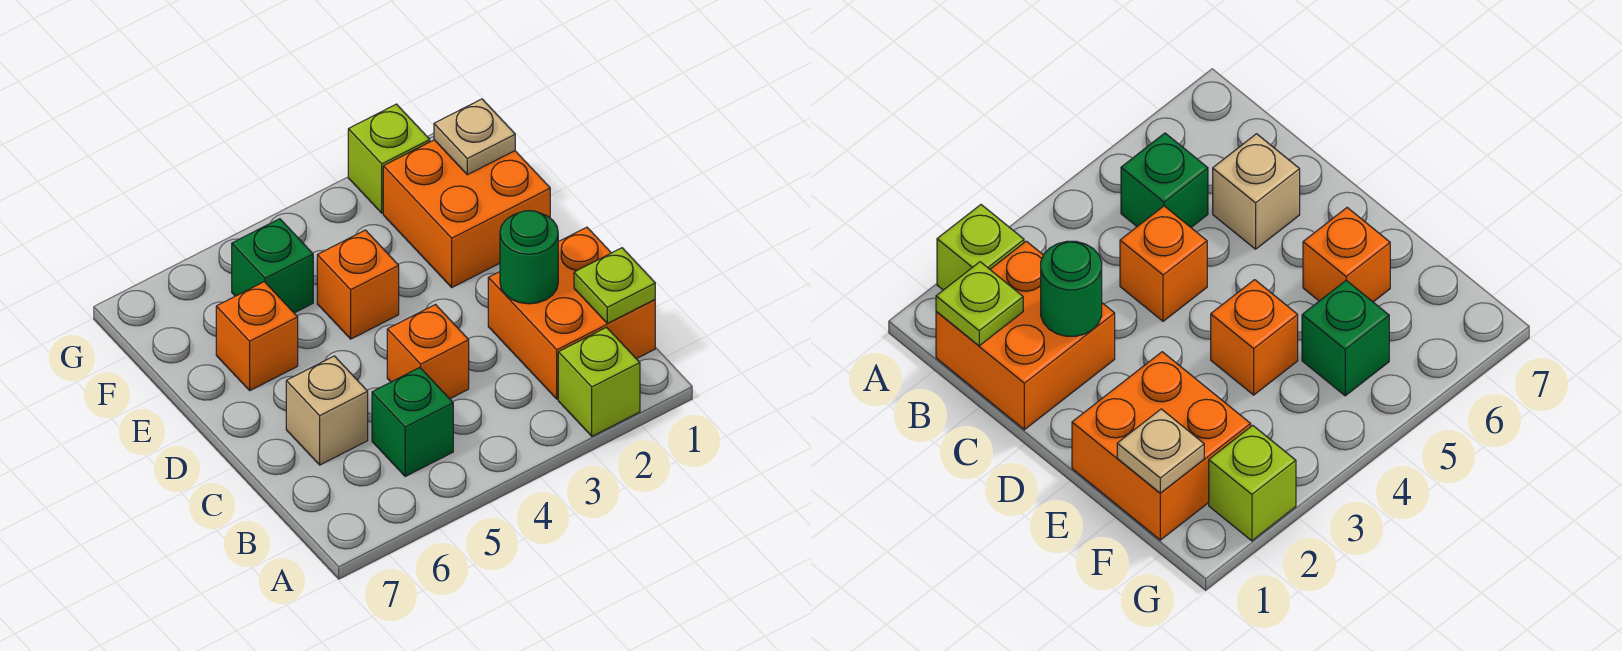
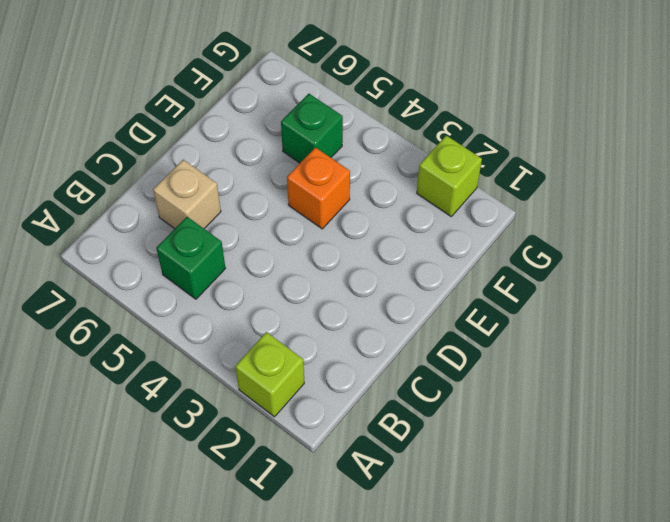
none -> orange brick B1:C2 level 1
none -> orange brick C4 level 1
none -> orange brick E1:F2 level 1

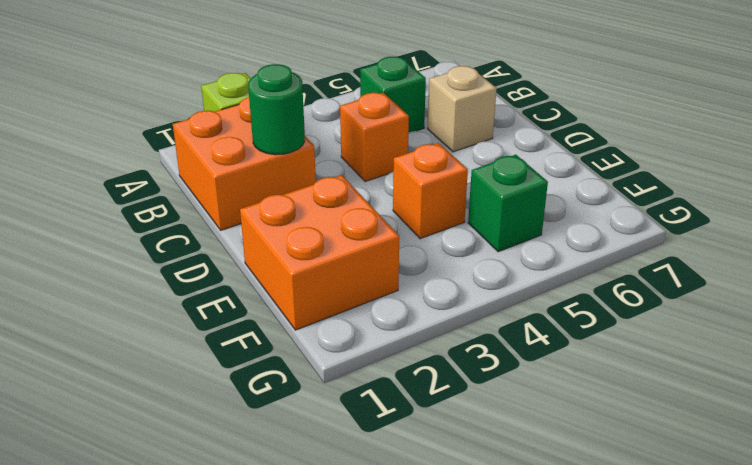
none -> orange brick E6 level 1
none -> lime brick G2 level 1
none -> lime plate B1 level 2

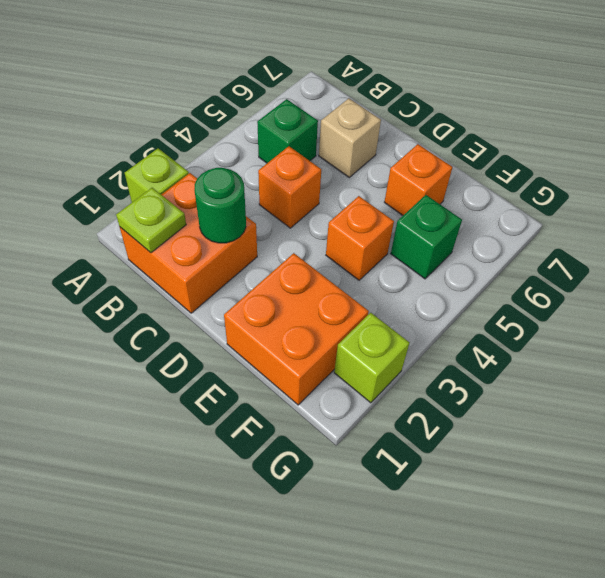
none -> tan plate F1 level 2

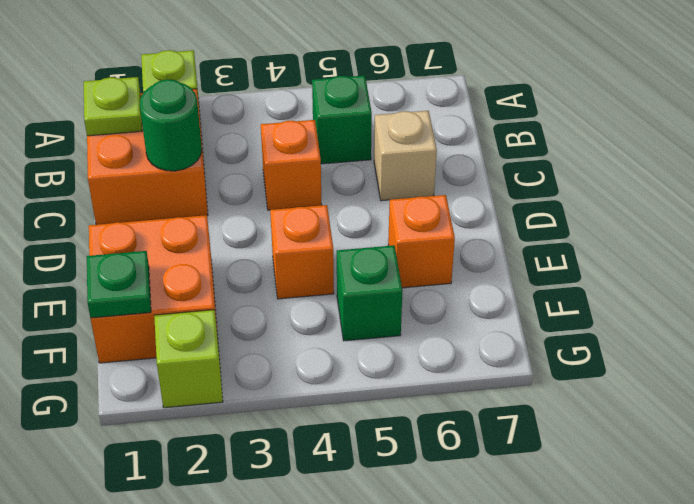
green plate F1 level 2 -> tan plate F1 level 2

